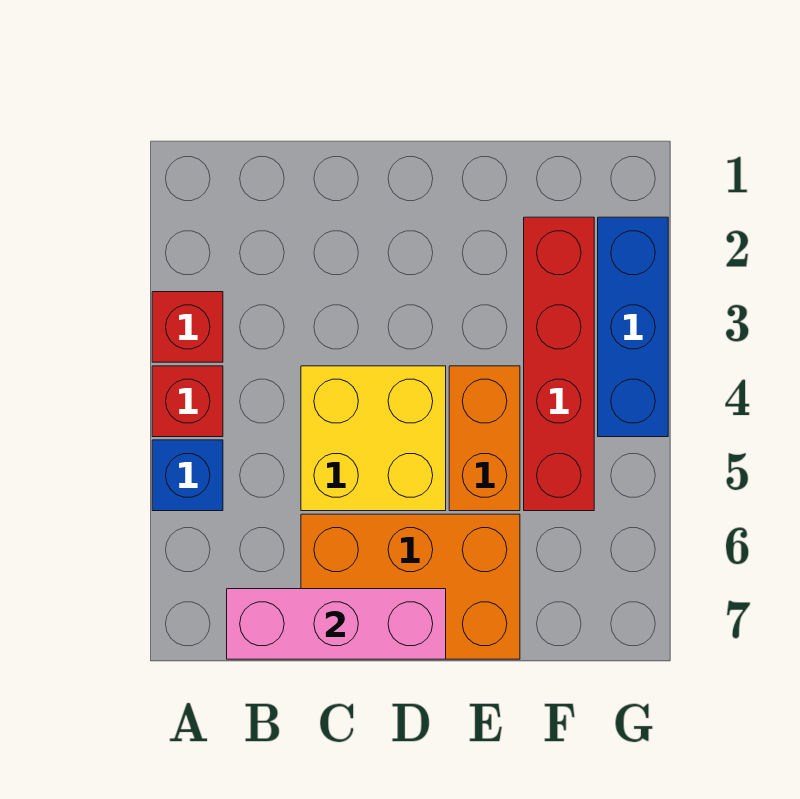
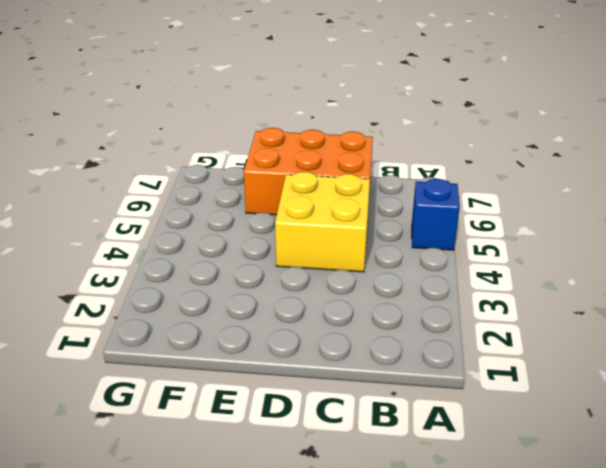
none -> red brick A3 level 1
none -> red brick A4 level 1

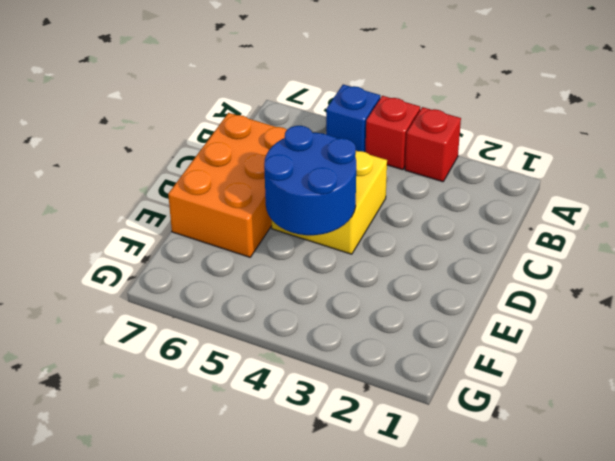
blue round brick D4:E5 level 2 -> none
none -> orange brick E4:E5 level 1
none -> red brick F2:F5 level 1

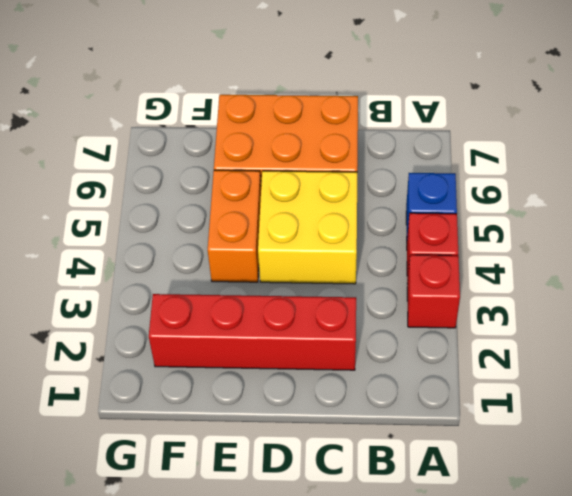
red brick C2:F2 level 1 -> red brick F2:F5 level 1
none -> blue brick G2:G4 level 1
none -> pink brick B7:D7 level 2

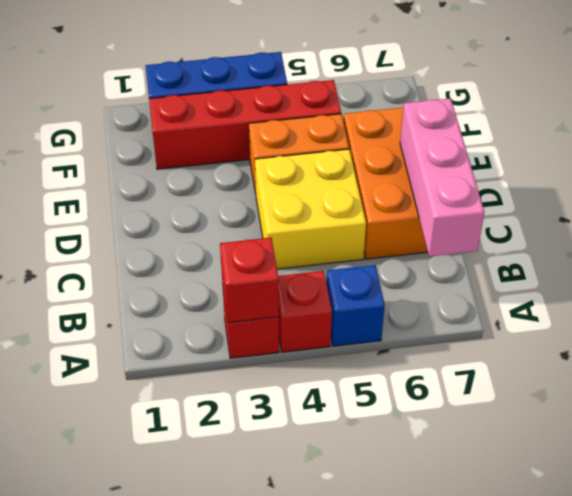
red brick A3 level 2 -> none

